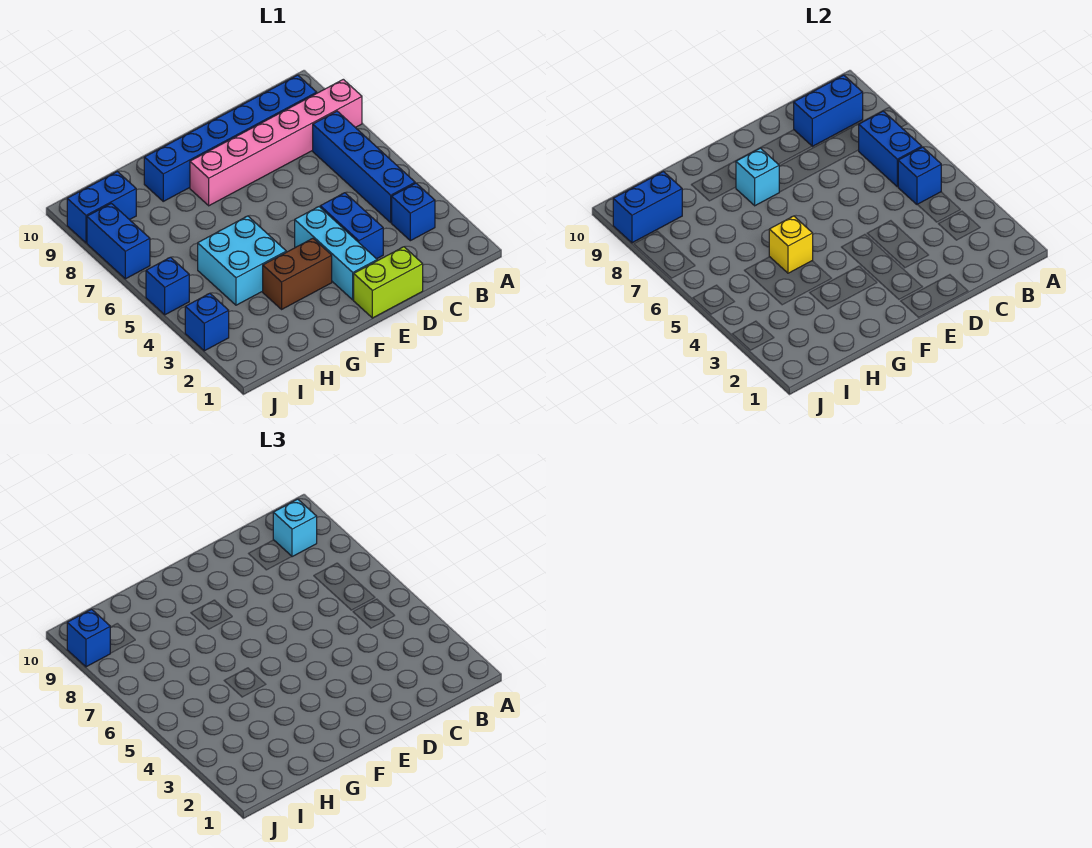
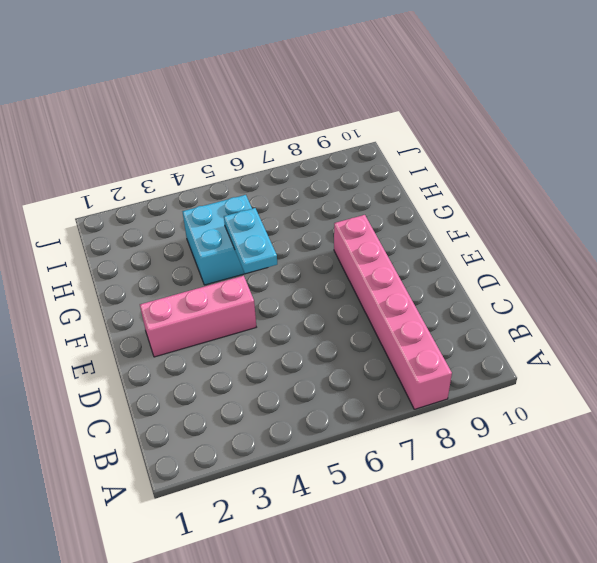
pink brick E2:E4 level 1 -> cyan brick E2:E4 level 1
cyan plate F5:G5 level 2 -> yellow brick G5 level 2
none -> blue brick B3 level 1
none -> blue brick B4:B7 level 1
none -> blue brick B9:G9 level 1

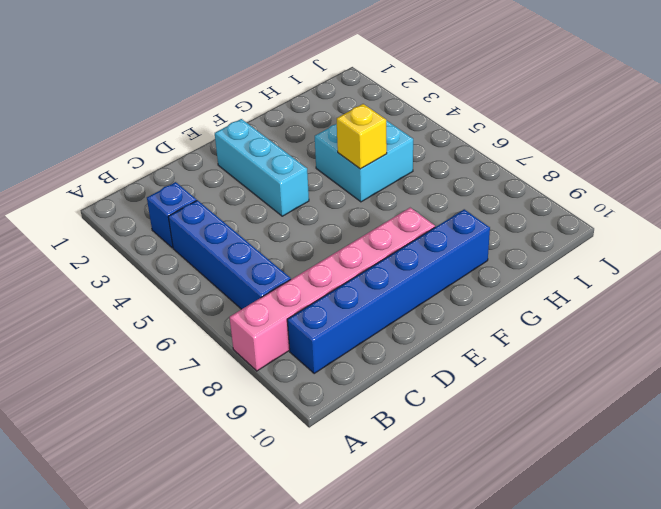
none -> lime brick D1:E1 level 1
none -> blue brick D3:D4 level 1
none -> brown brick F3:G3 level 1

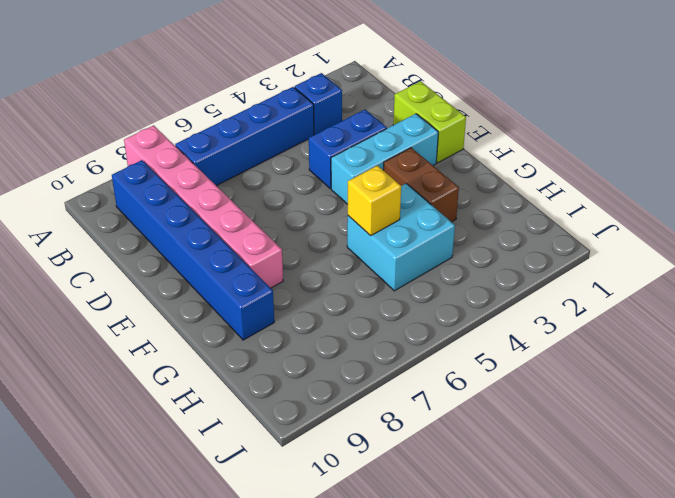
none -> blue brick I9:J9 level 1
none -> blue brick J3 level 1
none -> blue brick J5 level 1

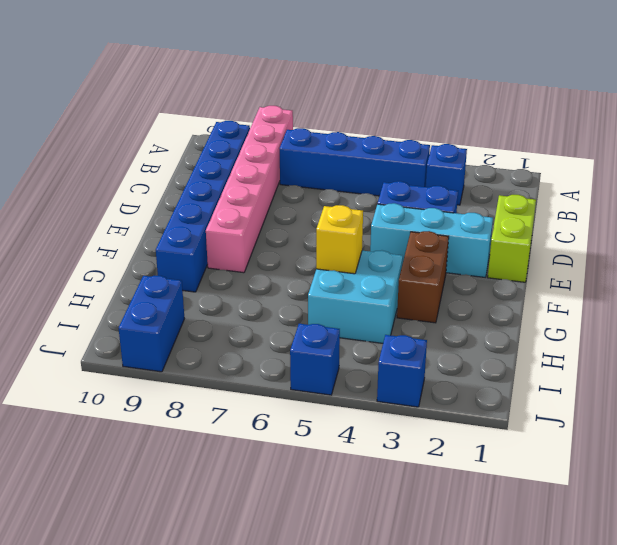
none -> blue brick J7:J8 level 1
none -> blue brick B5 level 2
none -> blue brick B6:B7 level 2

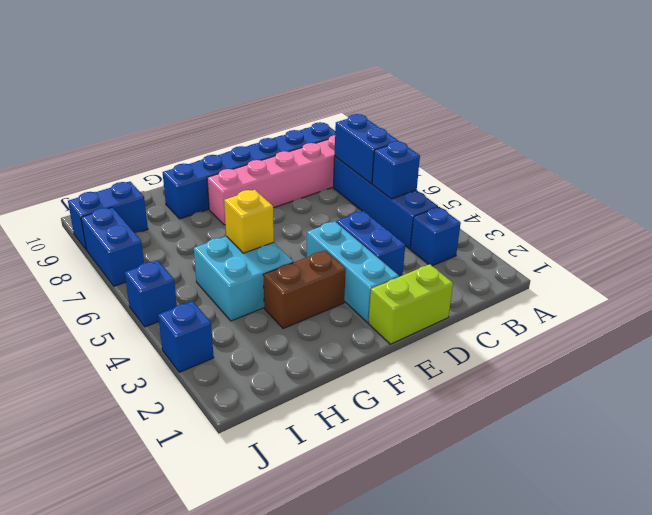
none -> blue brick B9:C9 level 2
none -> cyan brick F8 level 2
none -> blue brick I9:J9 level 2

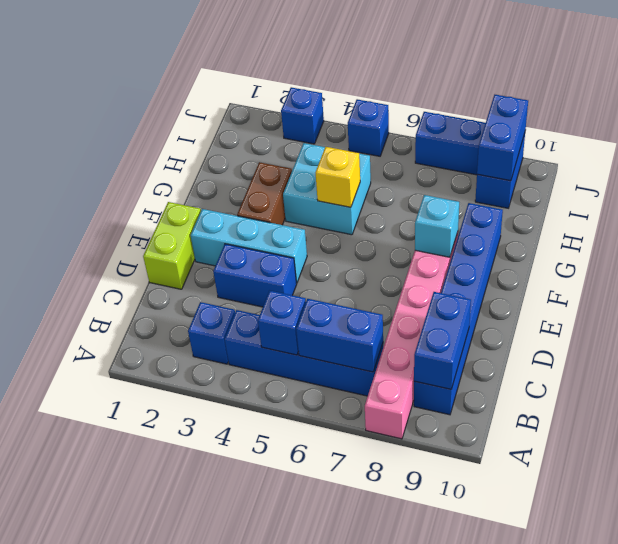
none -> cyan brick B9 level 3
none -> blue brick J9 level 3

